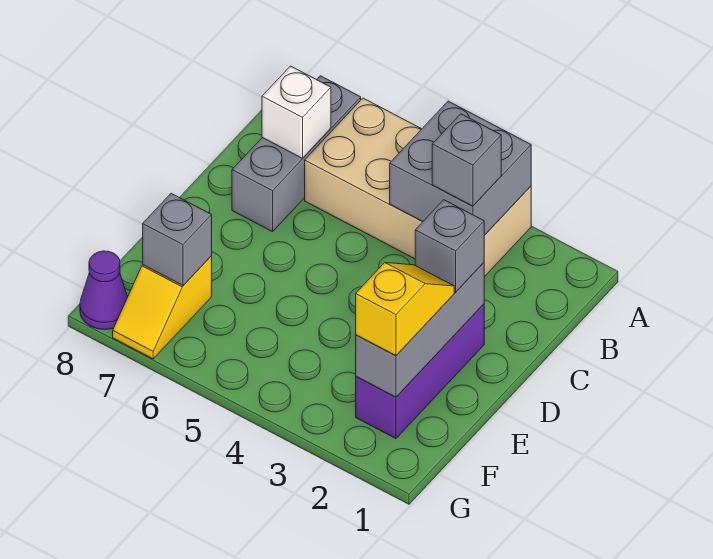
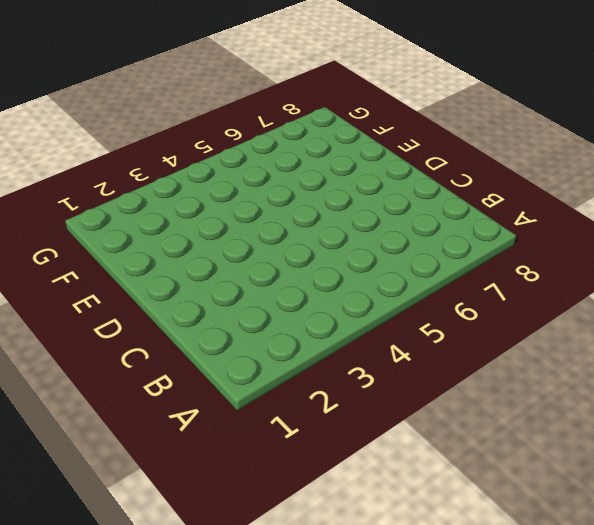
none -> tan brick A3:B6 level 1
none -> grey brick A7:C7 level 1
none -> purple brick D2:F2 level 1

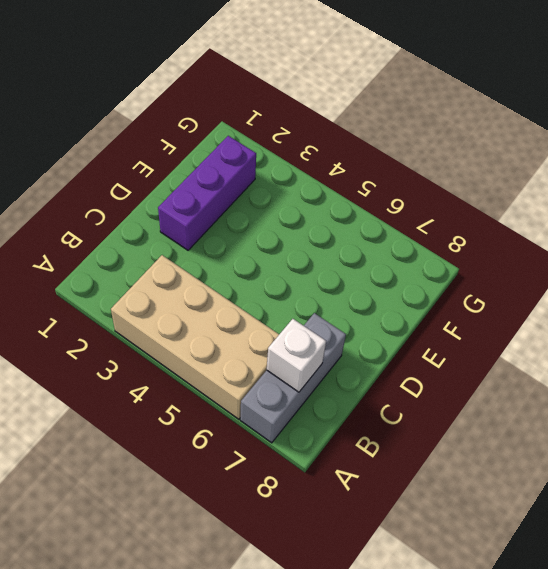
none -> yellow slope F7:G7 level 1 top F
none -> purple cone G8 level 1
none -> grey brick A3:B4 level 2

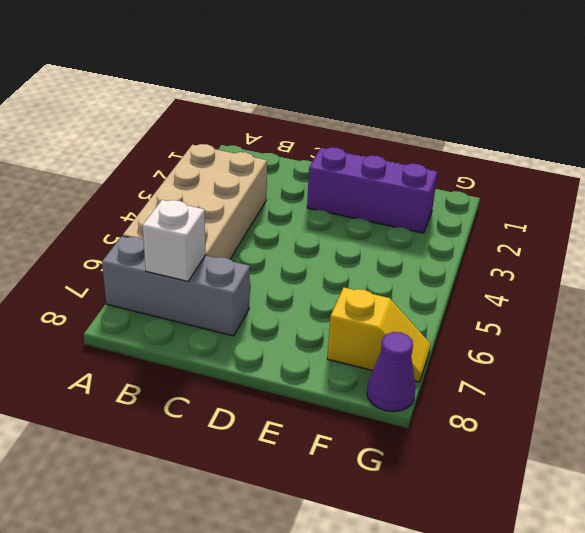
none -> grey brick A3:B4 level 2
none -> grey brick D2:F2 level 2
none -> grey brick F7 level 2

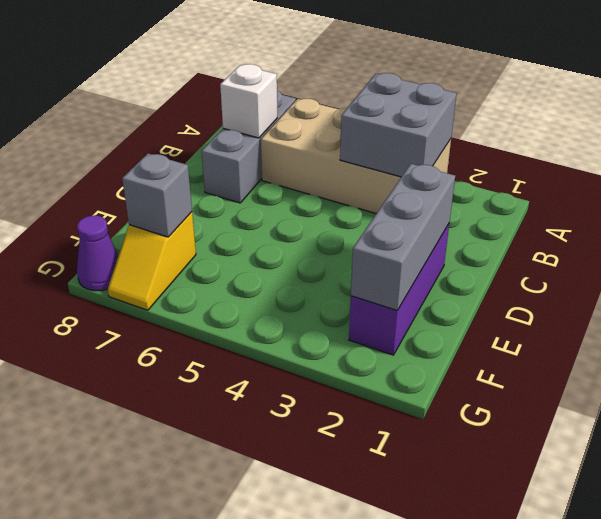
none -> grey brick B3 level 3
none -> grey brick D2 level 3
none -> yellow slope E2:F2 level 3 top F

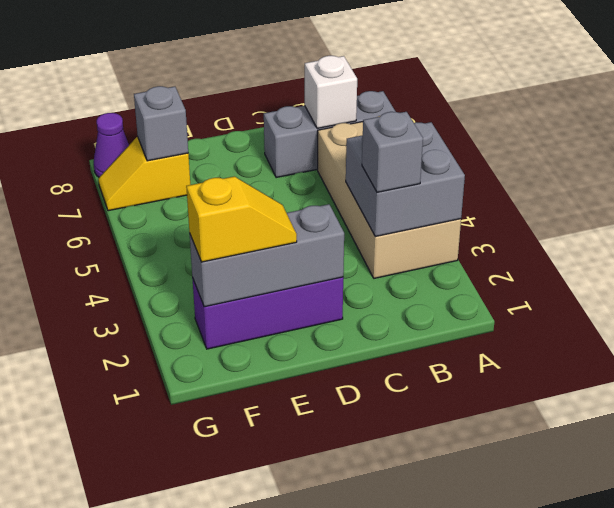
none -> grey brick D2 level 3

